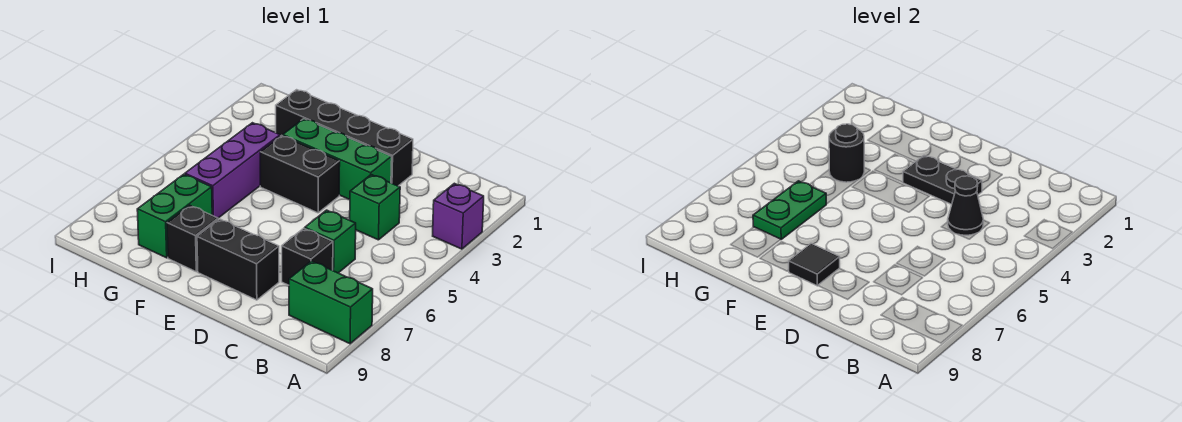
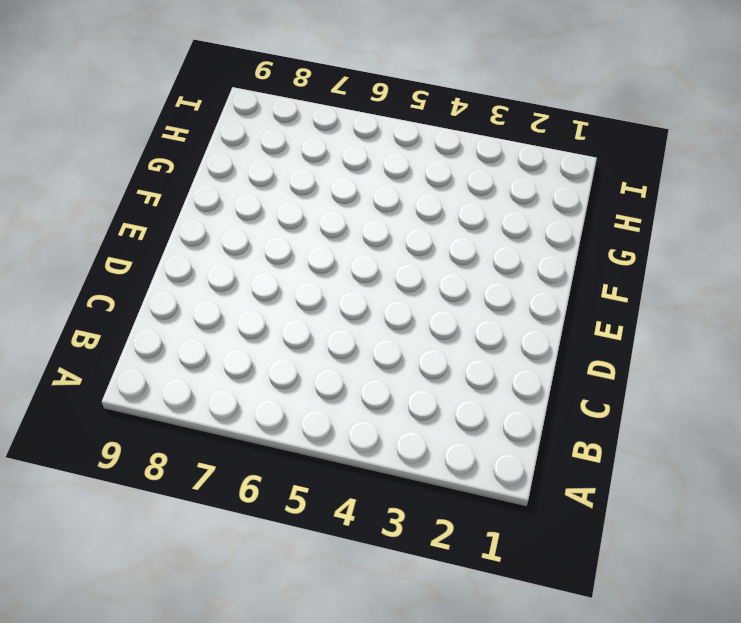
none -> purple brick A3 level 1
none -> green brick A8:B8 level 1
none -> green brick C4 level 1

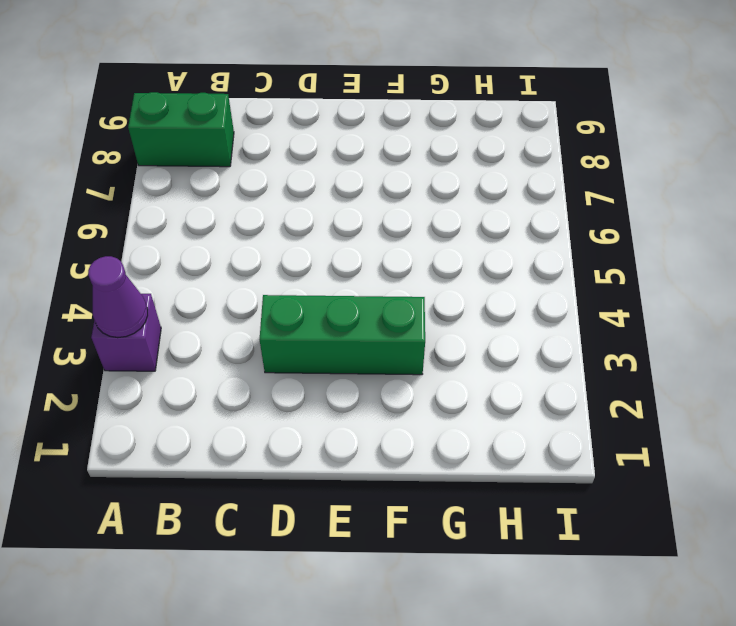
purple cone A3 level 2 -> none
none -> green brick C4 level 1
none -> green brick C6 level 1
none -> black brick C7 level 1

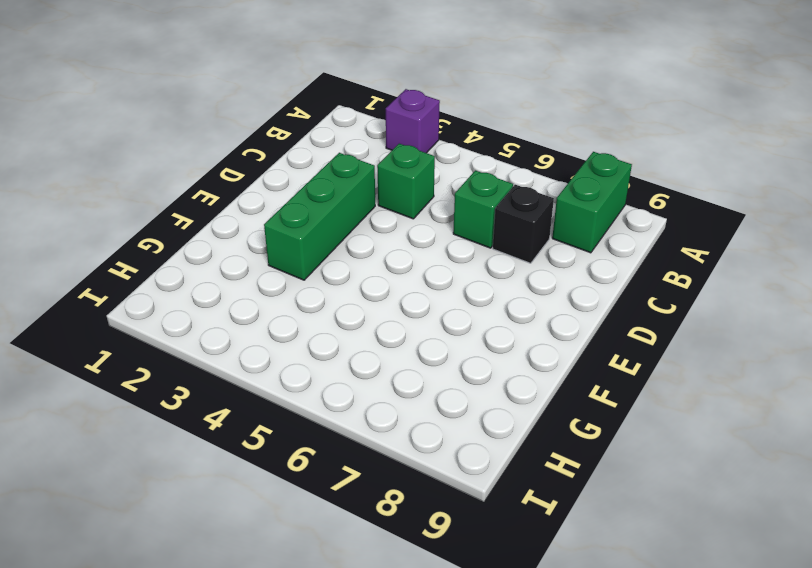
none -> black brick D2:G2 level 1
none -> black brick D8:E8 level 1
none -> black brick E4:F4 level 1

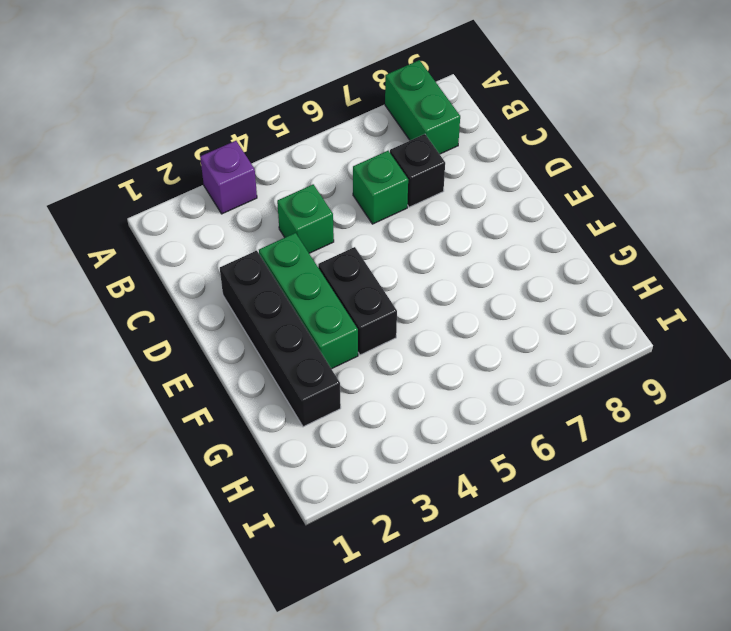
none -> black brick D8:E8 level 1
none -> black brick F8 level 1
none -> purple brick G4:G6 level 1

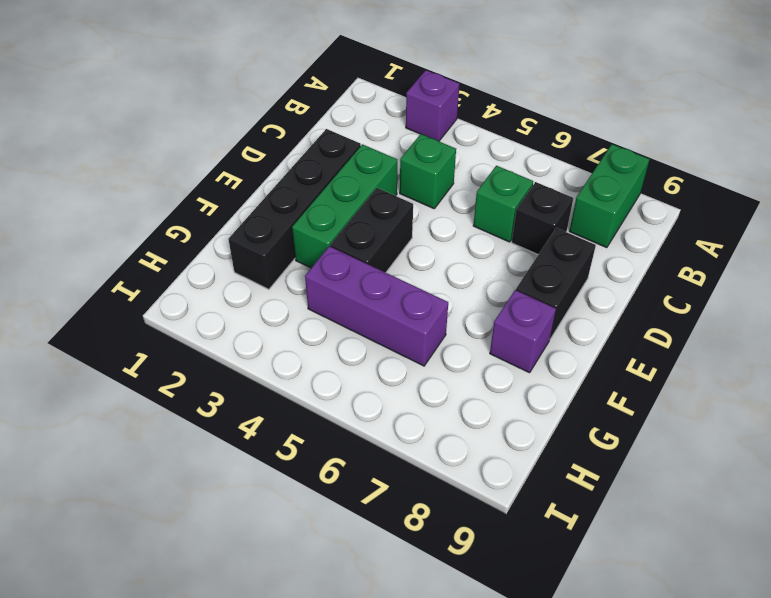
purple brick F8 level 1 -> black brick F8 level 1
none -> green brick G7:G8 level 1
none -> black cone C4 level 2
none -> black plate D3:E3 level 2

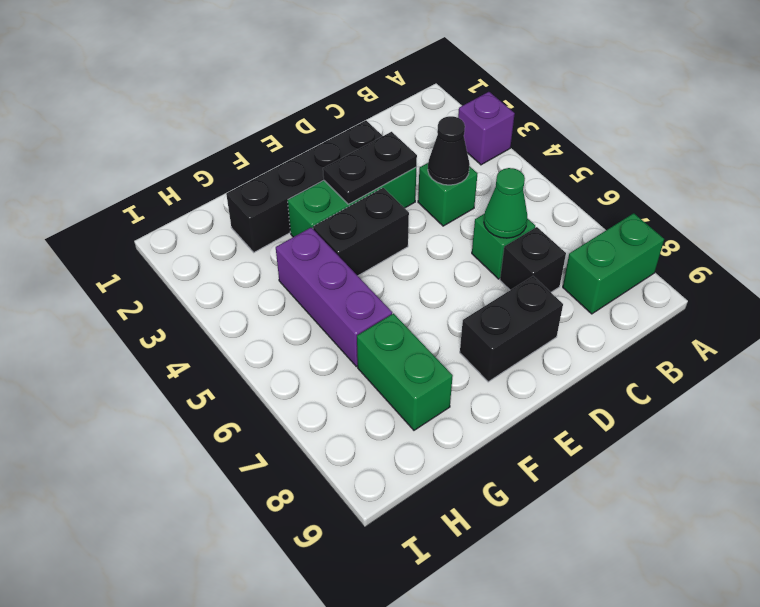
green cone C6 level 2 -> none
none -> black brick F8 level 1
none -> black tile E8 level 2
none -> black round brick G4 level 2

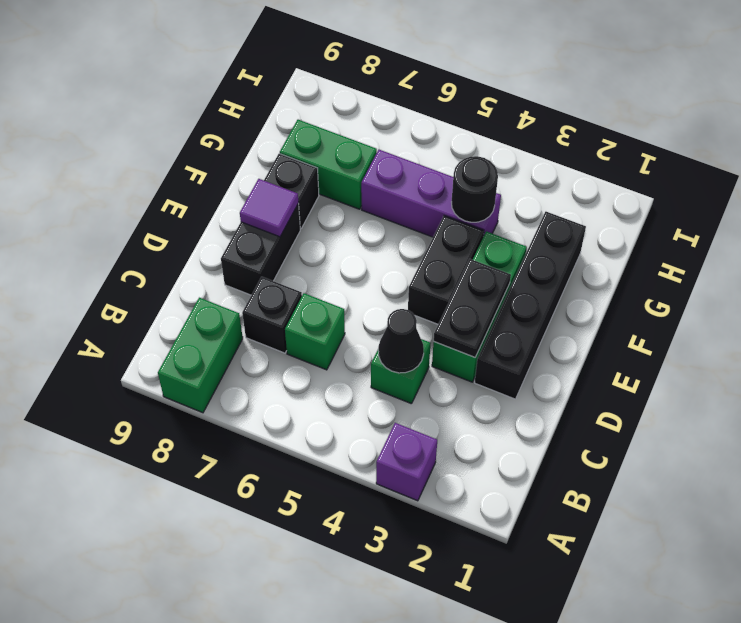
purple tile E8 level 2 -> black tile E8 level 2
none -> green plate G6:G7 level 2

